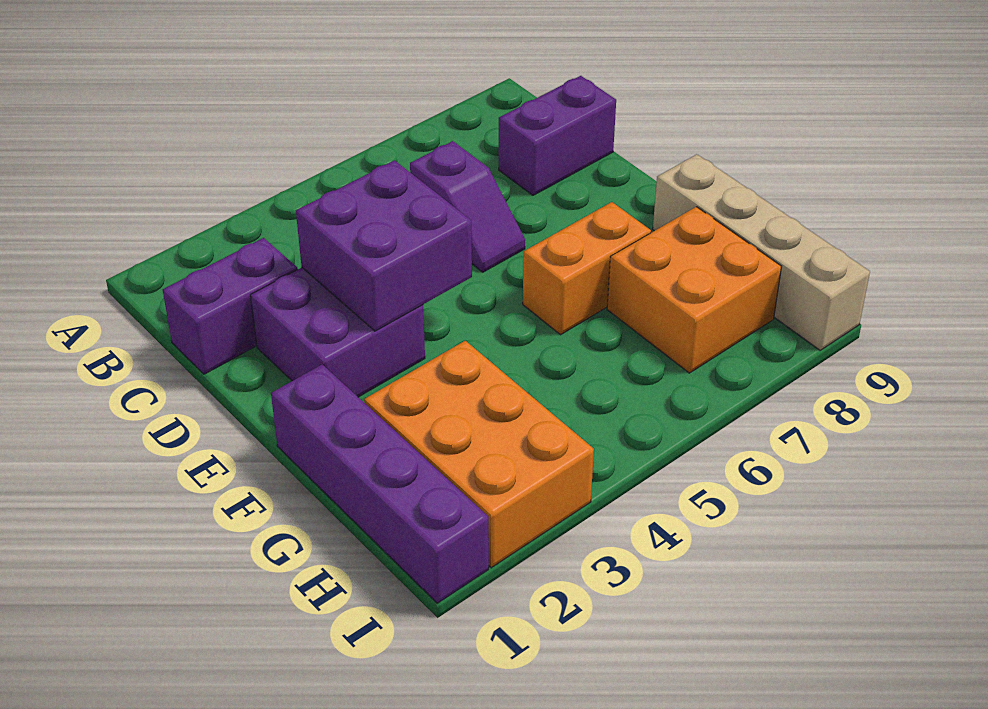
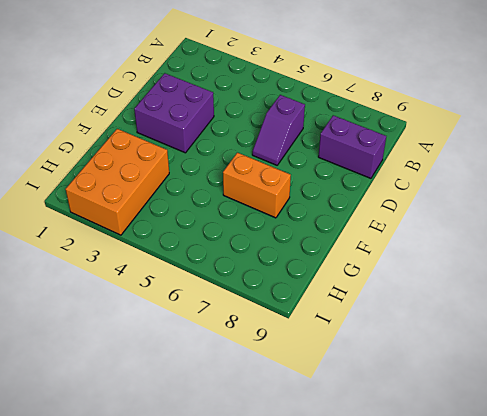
none -> purple brick C1:C2 level 1
none -> purple brick F1:I1 level 1

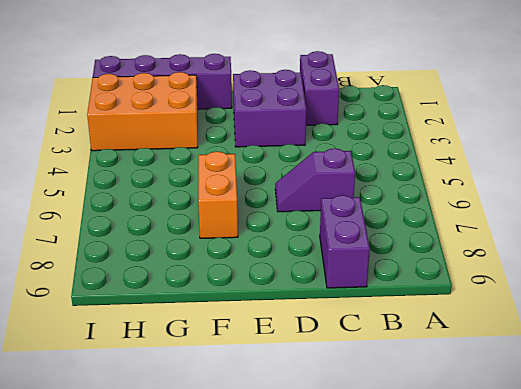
none -> tan brick F9:I9 level 1
none -> orange brick G7:H8 level 1

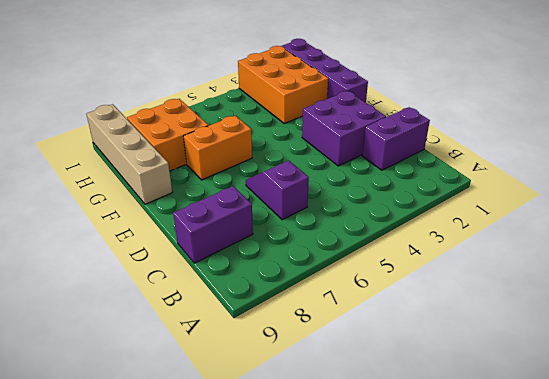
none -> purple brick D3:E4 level 2

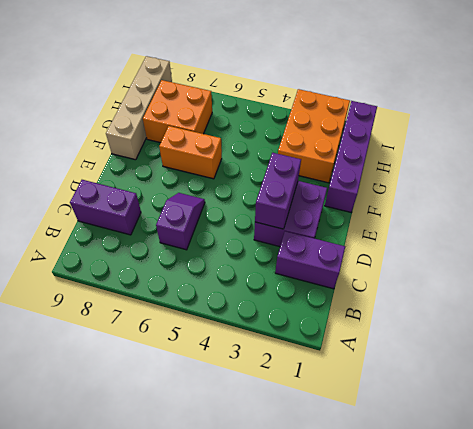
purple brick D3:E3 level 2 -> purple brick D3:E4 level 2

